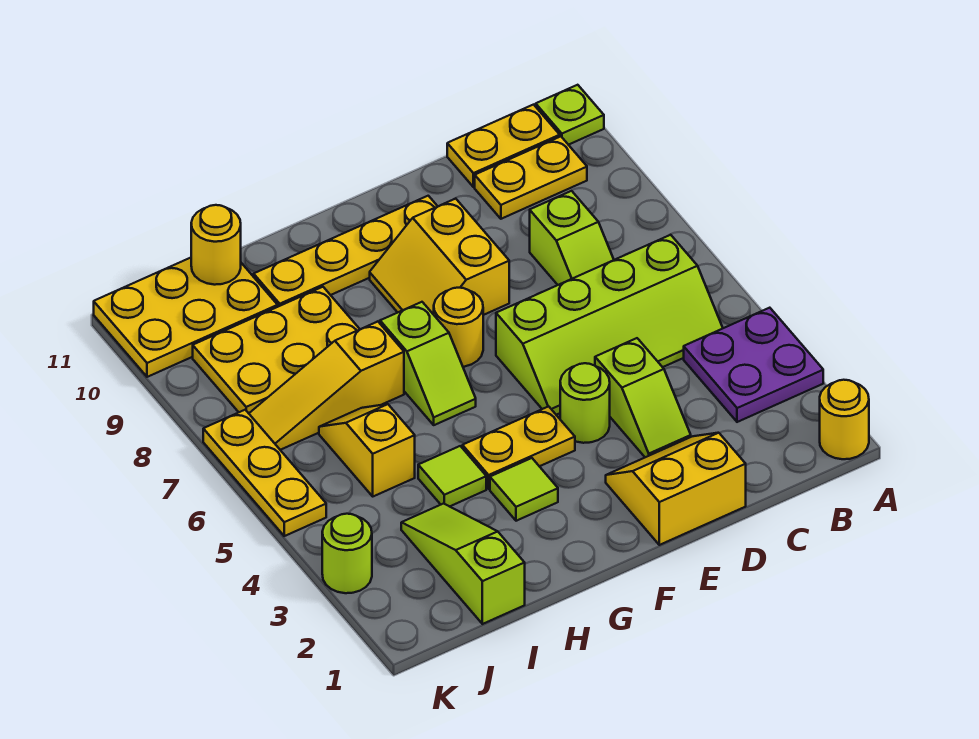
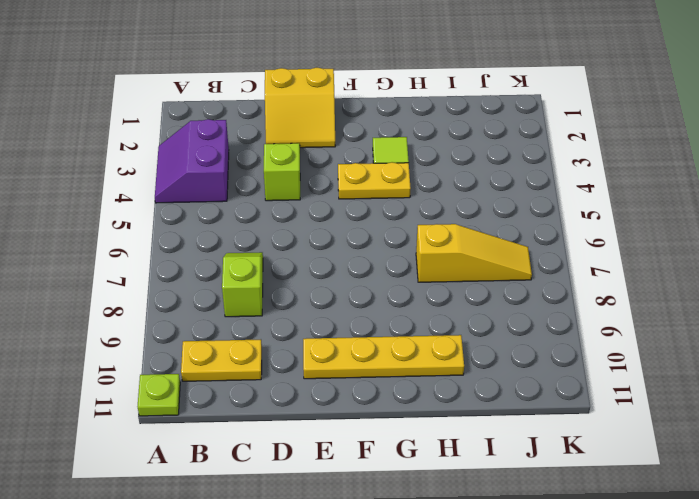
purple slope A3:B4 level 1 top B -> purple plate A3:B4 level 1
none -> yellow round brick A1 level 1
none -> lime slope B5:E6 level 1 top 6
none -> yellow plate B11:C11 level 1

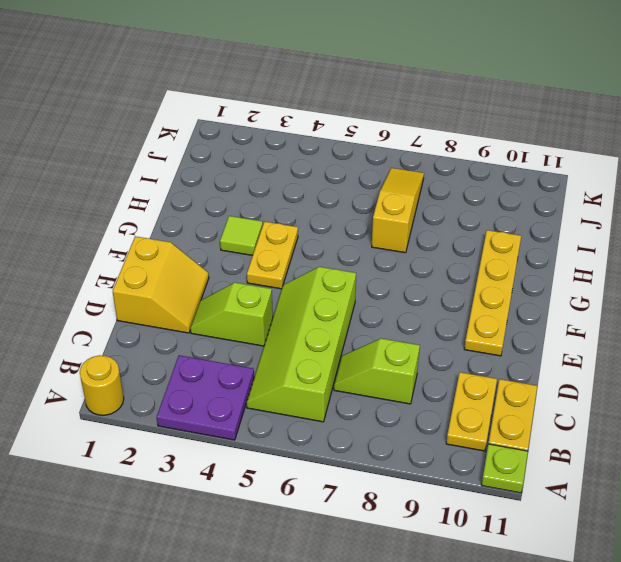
none -> lime round brick E4 level 1
none -> yellow slope E8:F9 level 1 top E
none -> yellow round brick F7 level 1

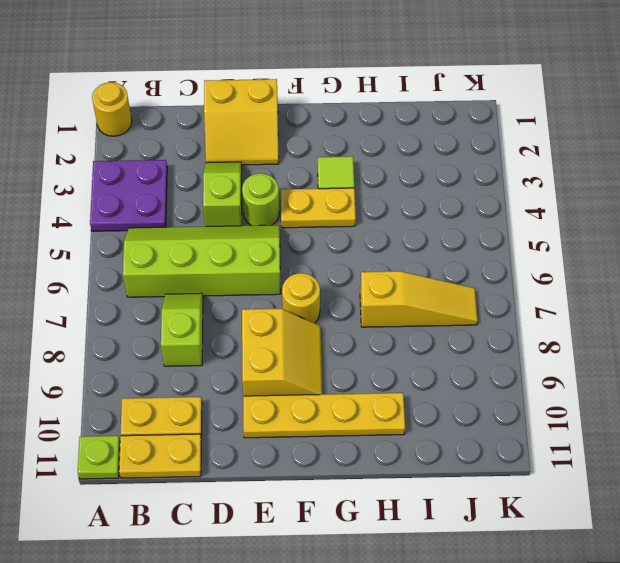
none -> lime slope G6:G7 level 1 top 7
none -> lime tile H4 level 1
none -> yellow plate H8:J9 level 1

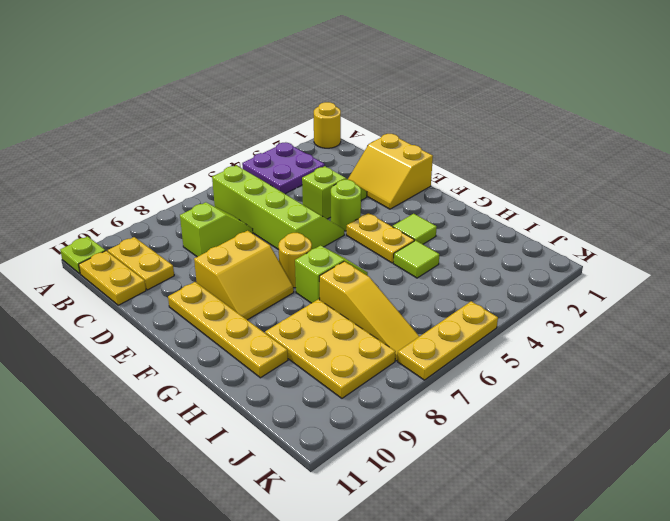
none -> lime slope I1:I3 level 1 top 1
none -> yellow slope I5:I6 level 1 top 5
none -> yellow plate I10:K11 level 1

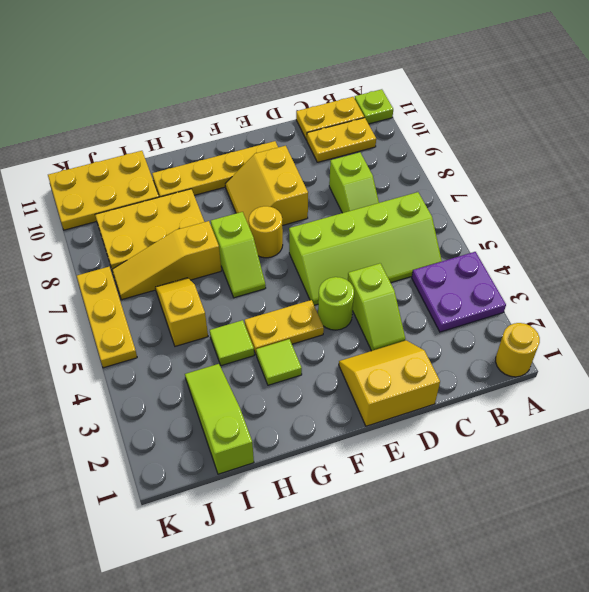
none -> lime round brick K3 level 1
none -> yellow round brick I11 level 2

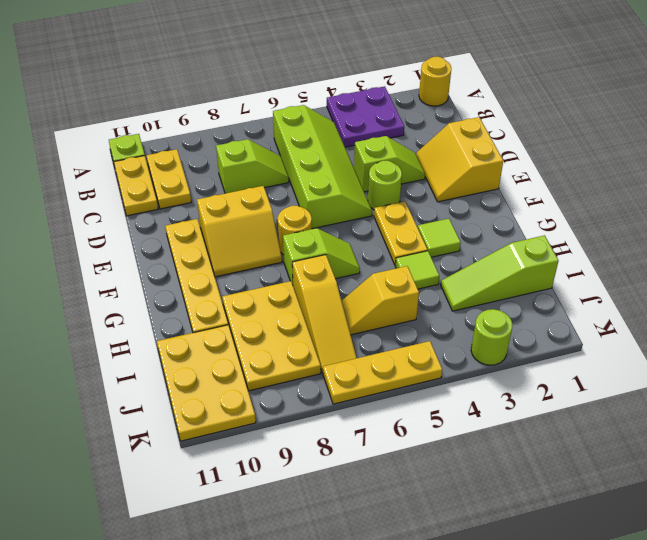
none -> yellow round brick I11 level 2

